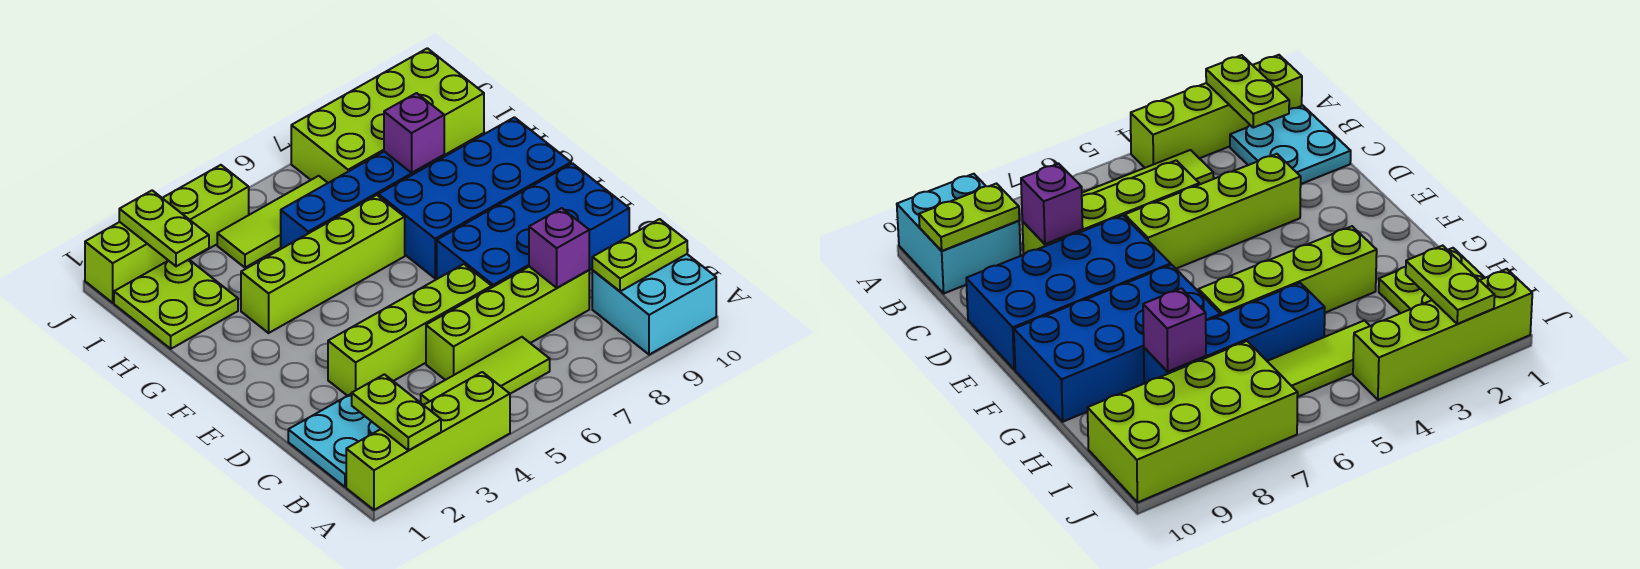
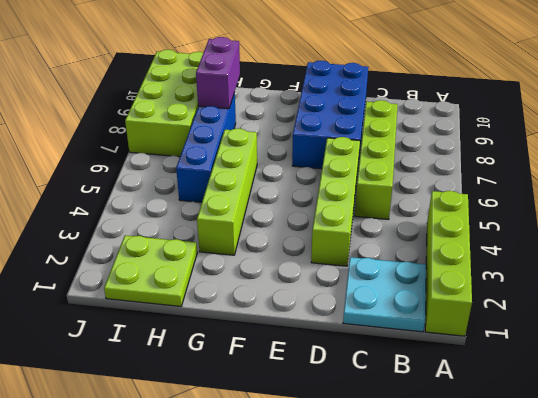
purple brick H8:H9 level 2 -> purple brick H8 level 2
none -> cyan brick A9:B10 level 1
none -> lime tile B4:B6 level 1
none -> blue brick F7:G10 level 1

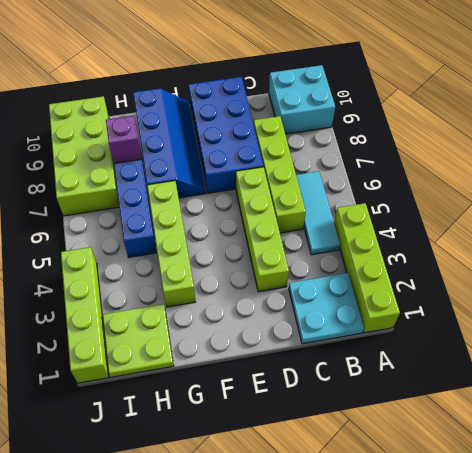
cyan tile B4:B6 level 1 -> lime tile B4:B6 level 1
blue slope F7:G10 level 1 top G -> blue brick F7:G10 level 1
none -> lime tile I4:I6 level 1
none -> lime plate A2:B2 level 2
none -> lime plate B9:B10 level 2

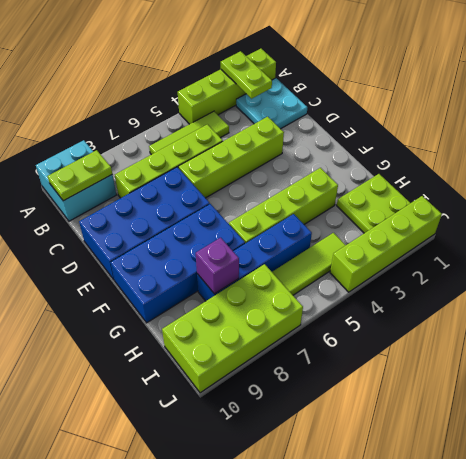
none -> purple brick C8 level 2
none -> lime plate I2:J2 level 2

